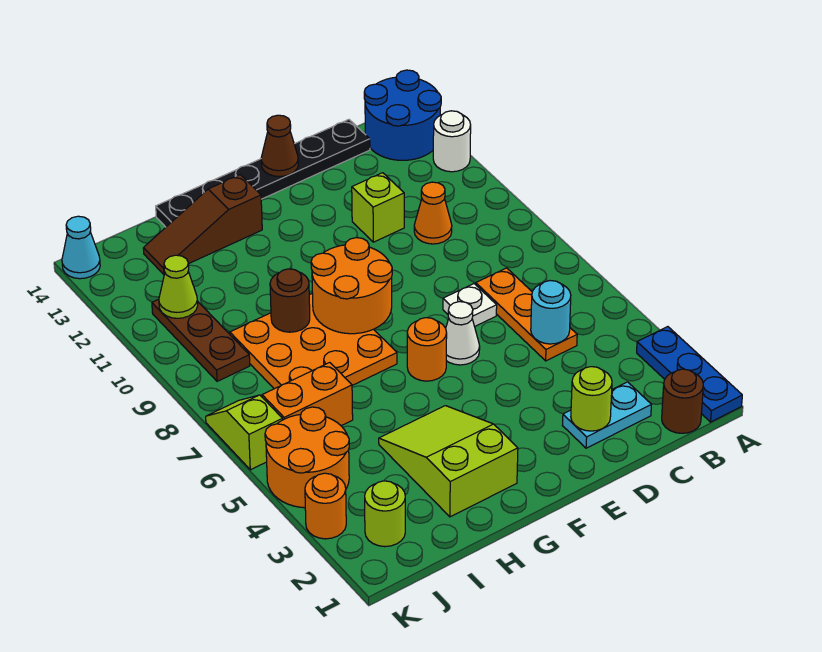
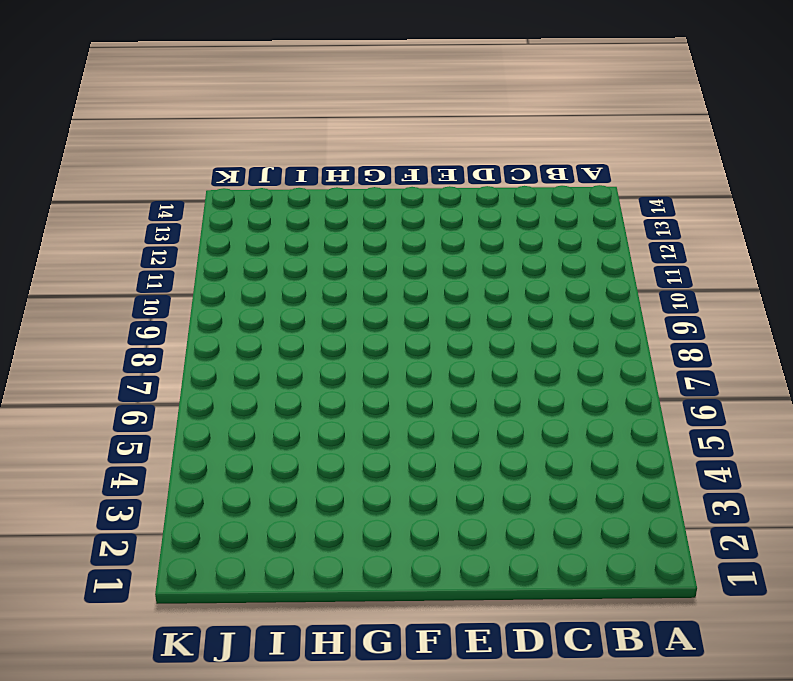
none -> blue plate A1:A3 level 1
none -> white round brick A12 level 1
none -> blue round brick A13:B14 level 1

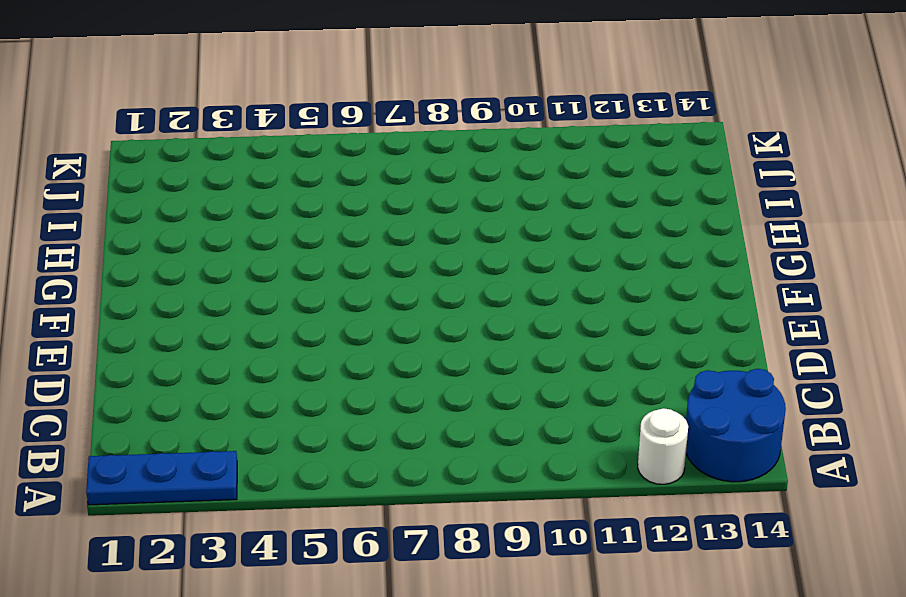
none -> brown round brick B1 level 1
none -> cyan plate C2:D2 level 1
none -> orange plate C5:C7 level 1

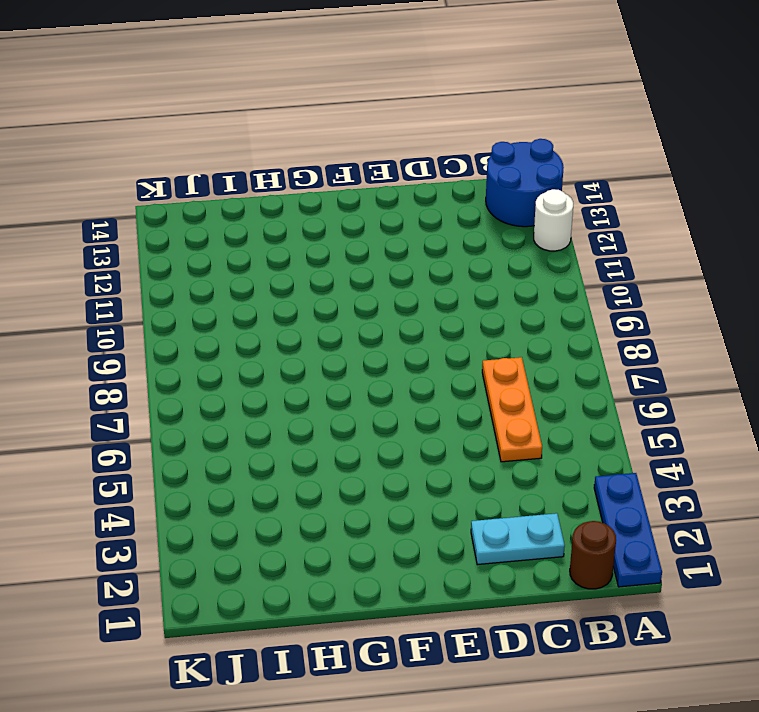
none -> orange cone C10 level 1
none -> black plate C14:H14 level 1
none -> white plate D7 level 1

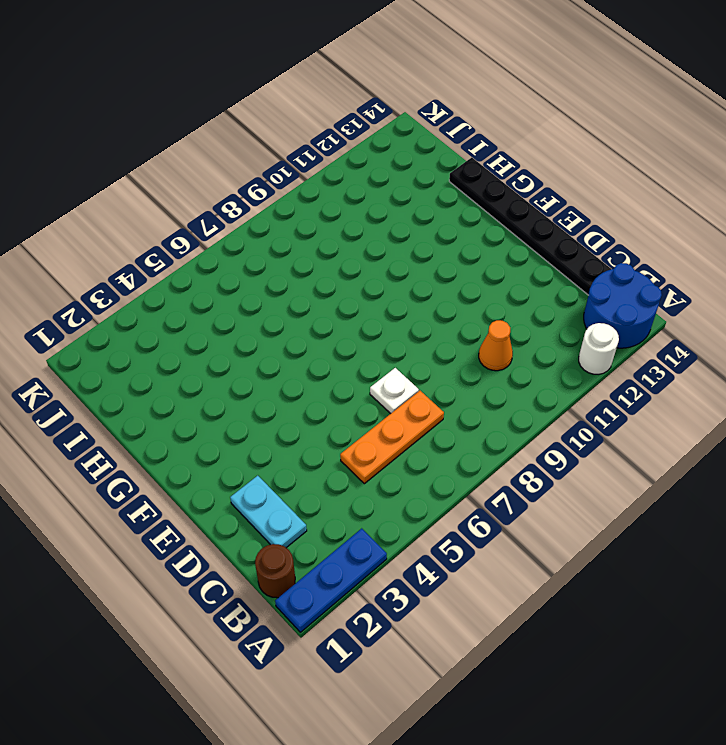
none -> lime brick D11 level 1
none -> white cone E6 level 1
none -> orange round brick F6 level 1

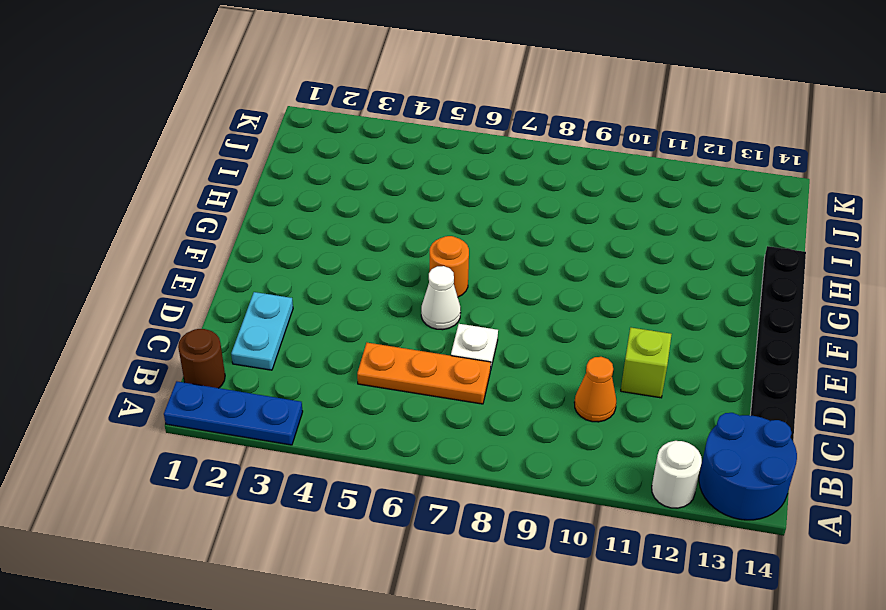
none -> lime slope G2:H4 level 1 top 2
none -> orange plate G7:I9 level 1
none -> brown slope G13:I13 level 1 top G

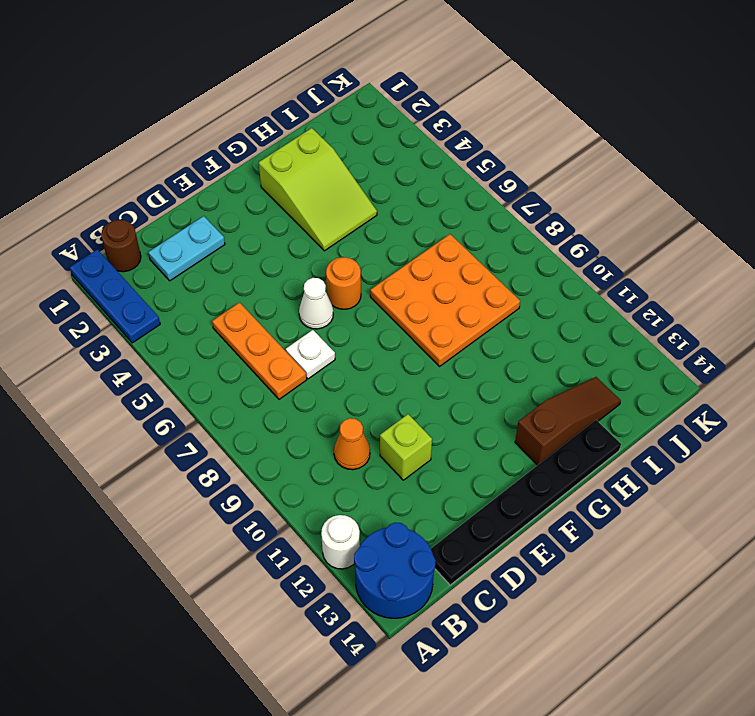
none -> orange brick I6:J6 level 1
none -> lime round brick J2 level 1
none -> orange round brick J4:K5 level 1

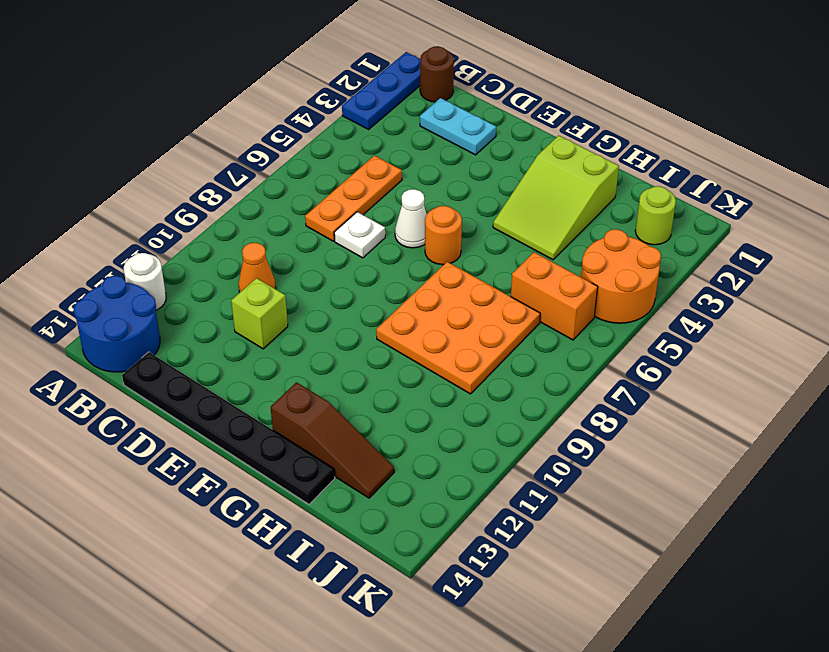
none -> brown plate J9:J11 level 1
none -> orange round brick K3 level 1
none -> lime slope K6:K7 level 1 top 6

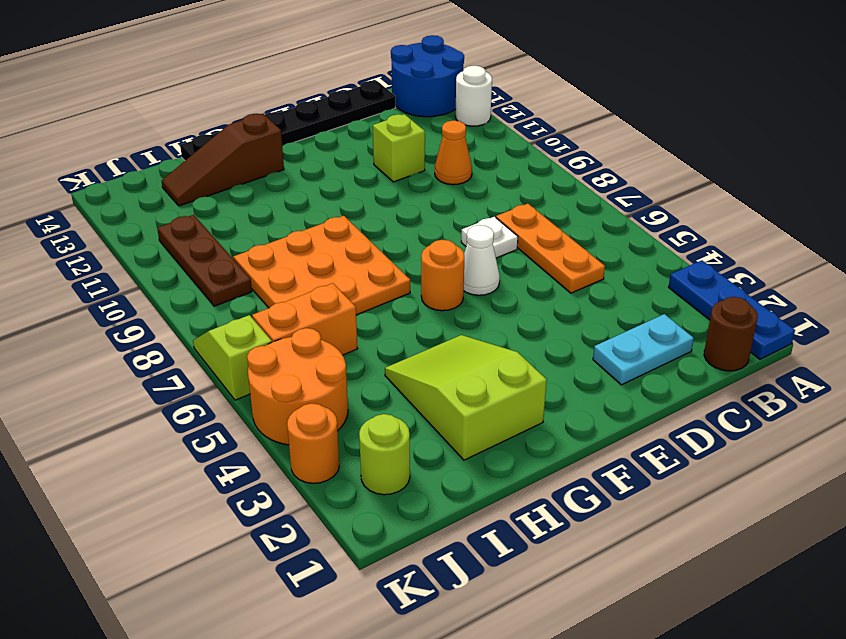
none -> cyan cone K14 level 1
none -> cyan round brick C5 level 2
none -> lime round brick D2 level 2

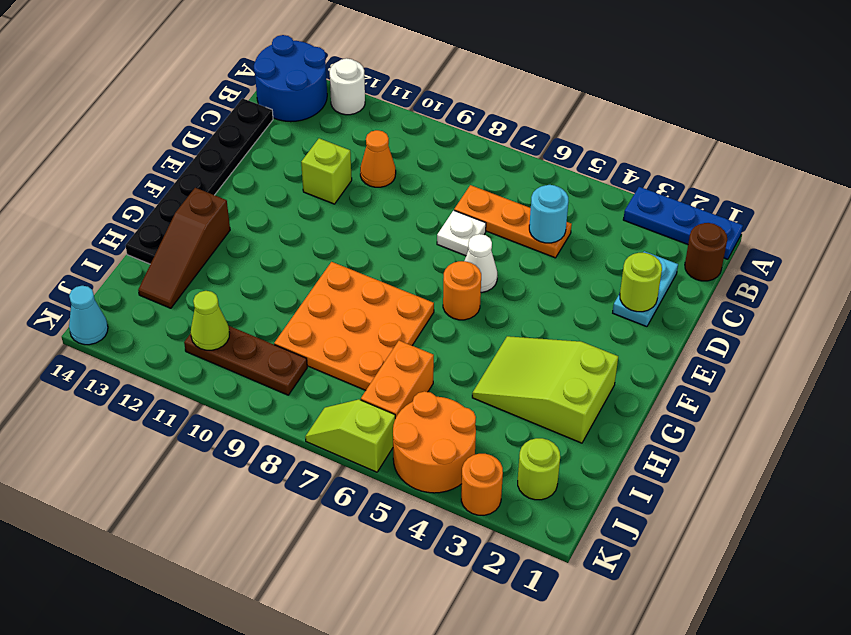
none -> brown cone E14 level 2
none -> orange round brick F8:G9 level 2
none -> brown round brick H9 level 2

